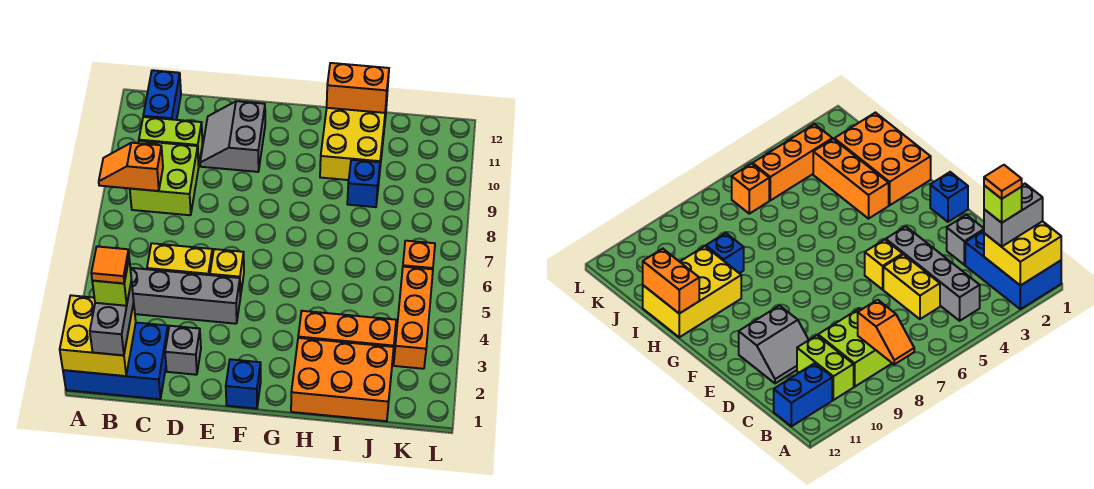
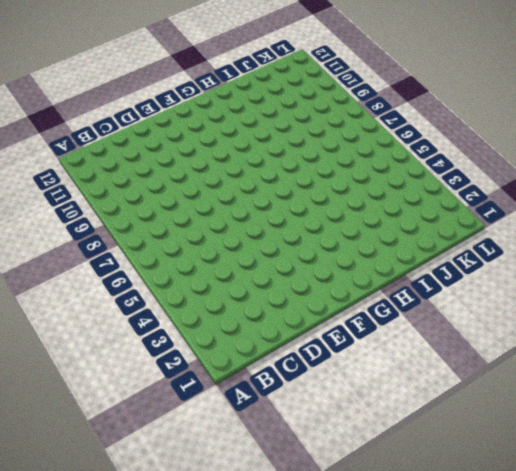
none -> blue brick A1:C2 level 1
none -> grey brick B4:E4 level 1
none -> lime brick B8:C9 level 1

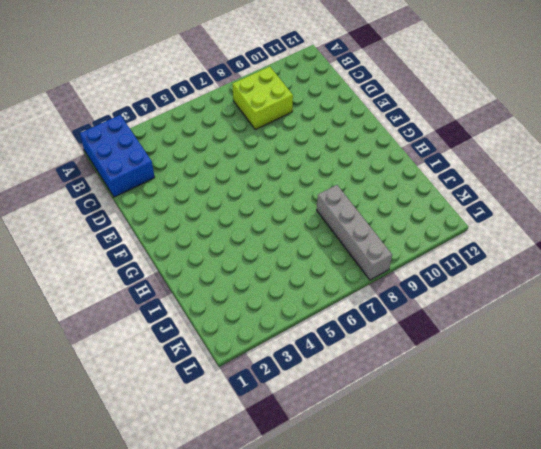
grey brick I8:L8 level 1 -> grey brick B4:E4 level 1
none -> lime brick B10:C10 level 1
none -> blue brick B11:B12 level 1
none -> yellow brick C5:D5 level 1

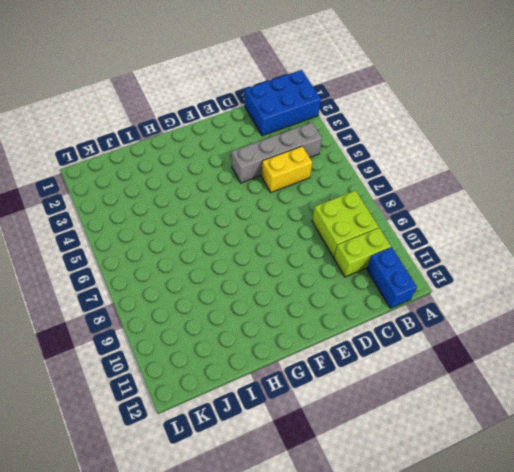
none -> grey brick D2 level 1
none -> grey slope D10:E11 level 1 top E
none -> yellow brick E5 level 1

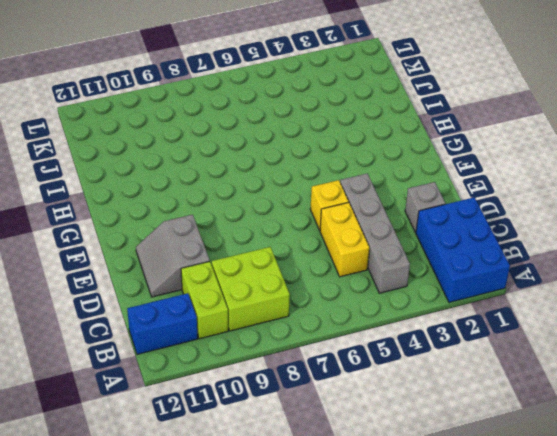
grey slope D10:E11 level 1 top 10 -> grey slope D10:E11 level 1 top E
none -> blue brick F1 level 1
none -> orange brick H1:J2 level 1
none -> orange brick H3:J3 level 1

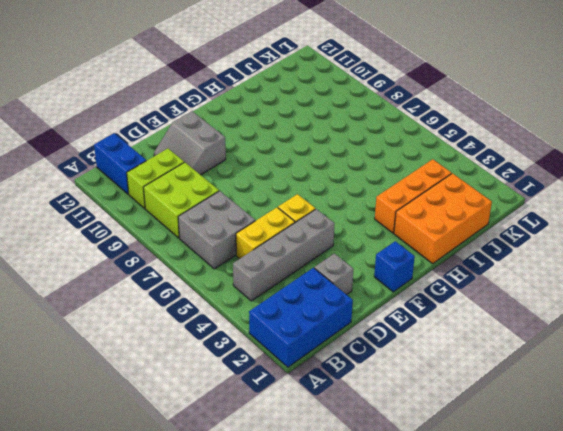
grey brick B6:C7 level 1 -> none
none -> yellow brick H10:I12 level 1
none -> blue brick I9 level 1
none -> orange brick K3:K5 level 1

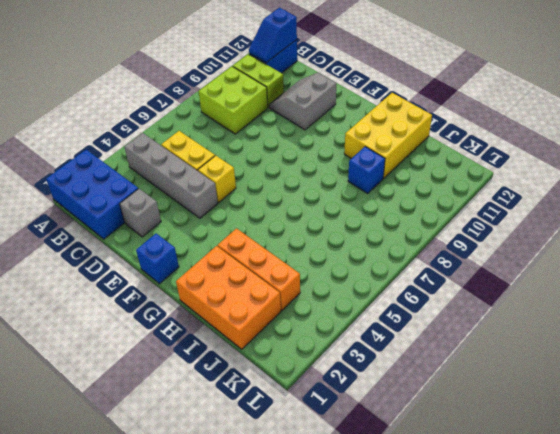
blue slope B11:B12 level 2 top 12 -> none
none -> orange brick K3:K5 level 1
none -> orange brick K6 level 1
none -> yellow brick A1:B2 level 2

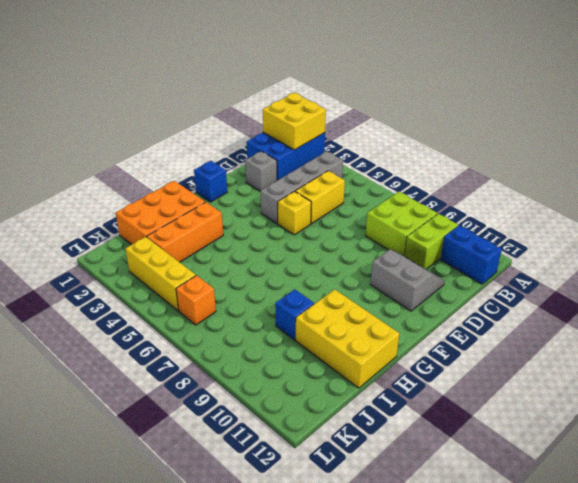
yellow brick K3:K5 level 1 -> orange brick K3:K5 level 1
none -> orange slope A8:B8 level 2 top B
none -> orange brick H12:I12 level 2
none -> grey brick B1:B2 level 3

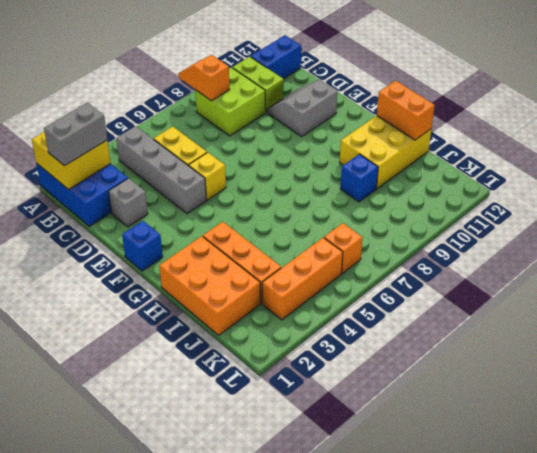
none -> lime brick B2 level 4
none -> orange tile B2 level 5

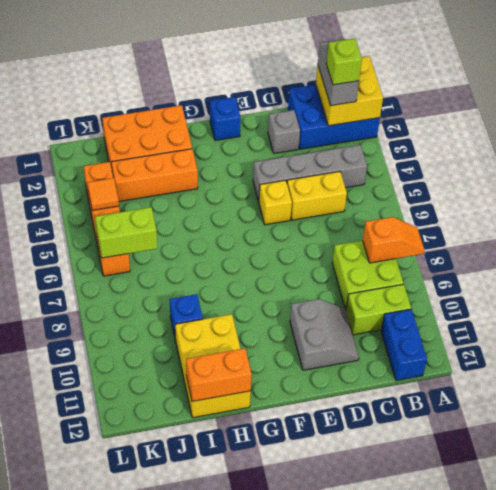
lime brick J6:K6 level 2 -> none
orange tile K4 level 2 -> orange tile B2 level 5

